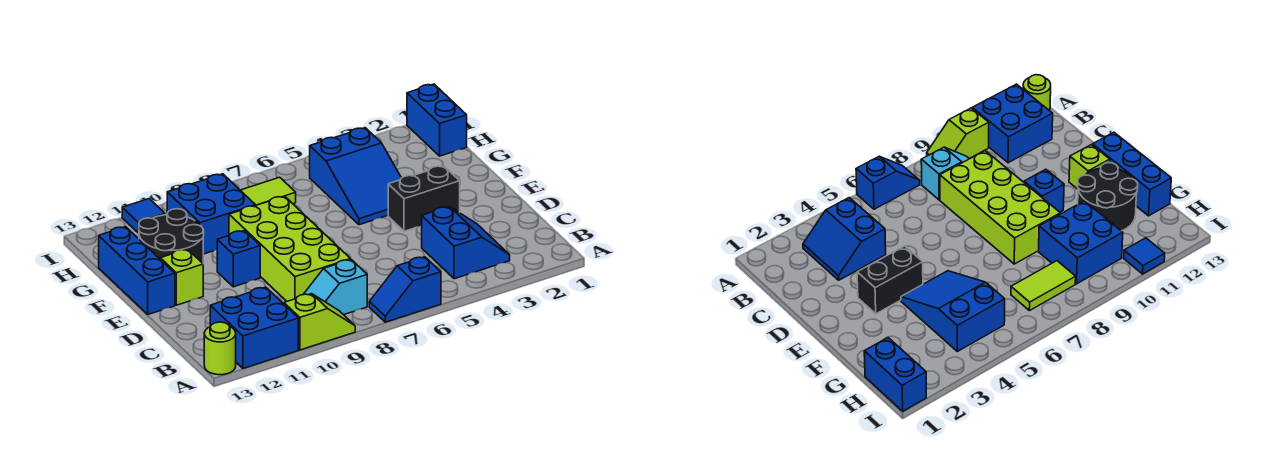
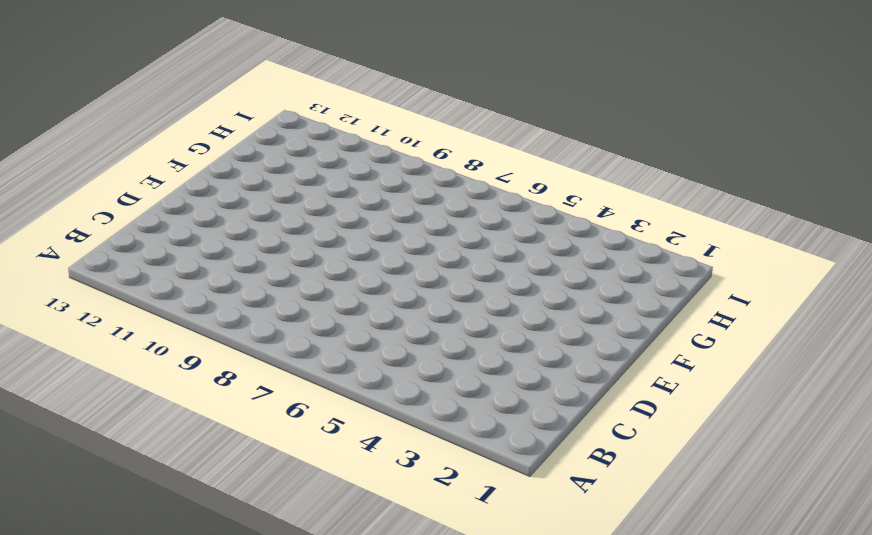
none -> blue slope A6:A7 level 1 top 6
none -> lime slope A9:A10 level 1 top 10
none -> blue brick A11:B12 level 1

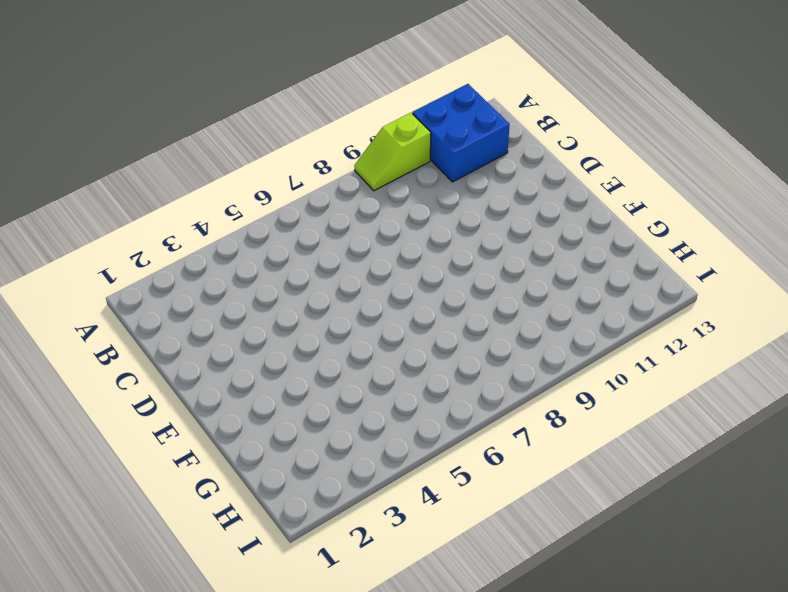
none -> blue slope A6:A7 level 1 top 6
none -> lime round brick A13 level 1
none -> blue slope B3:C4 level 1 top 4

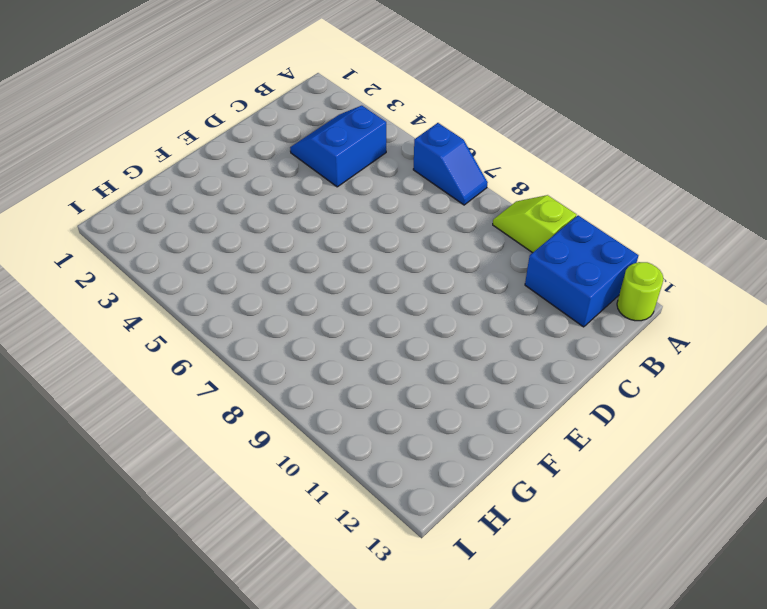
none -> cyan slope B8:B9 level 1 top 8
none -> lime brick C8:F9 level 1
none -> black brick E3:E4 level 1

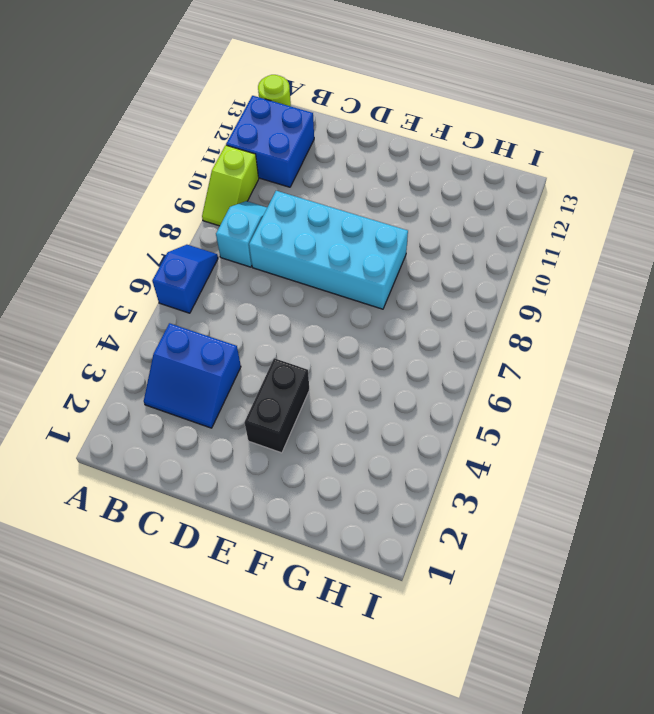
cyan brick C8:F9 level 1 -> lime brick C8:F9 level 1
none -> blue brick E10 level 1
none -> lime brick E12 level 1
none -> blue brick E13:G13 level 1

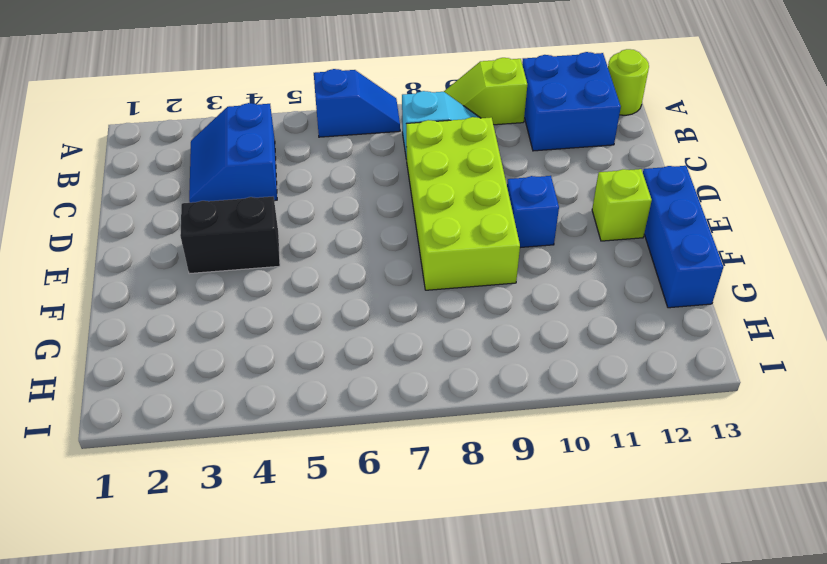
none -> blue slope F4:H5 level 1 top H
none -> black round brick F11:G12 level 1
none -> blue brick G9:H10 level 1

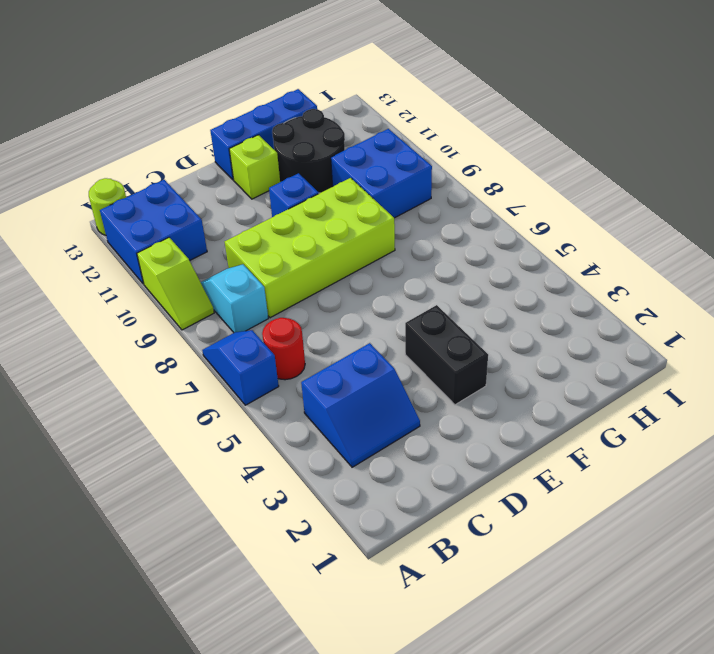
red round brick B6 level 1 -> none
none -> blue slope F4:H5 level 1 top H
none -> blue brick H1:I1 level 1
none -> lime tile H7:H8 level 1

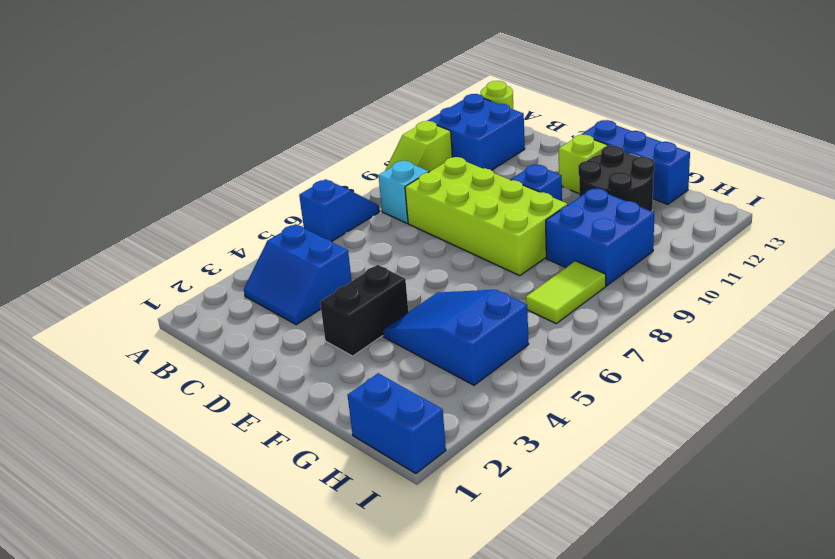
none -> blue tile I11 level 1

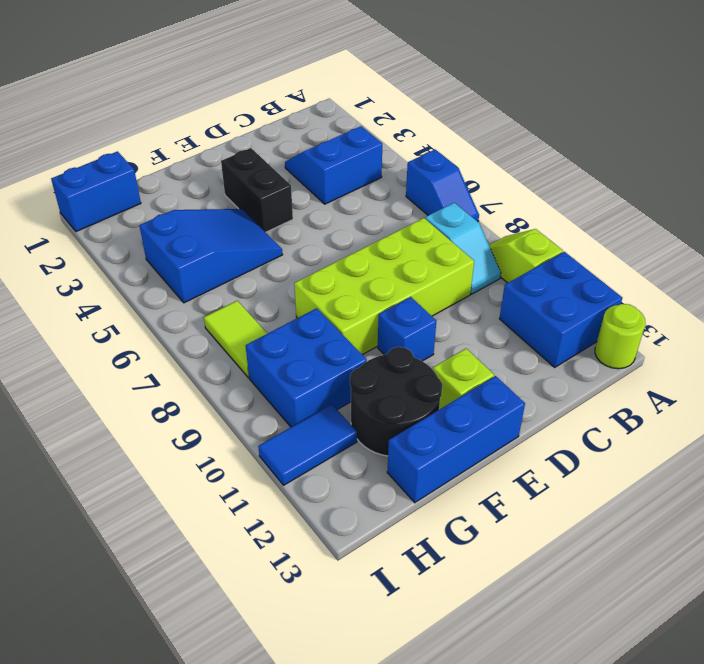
blue tile H11:I11 level 1 -> blue tile I11 level 1

